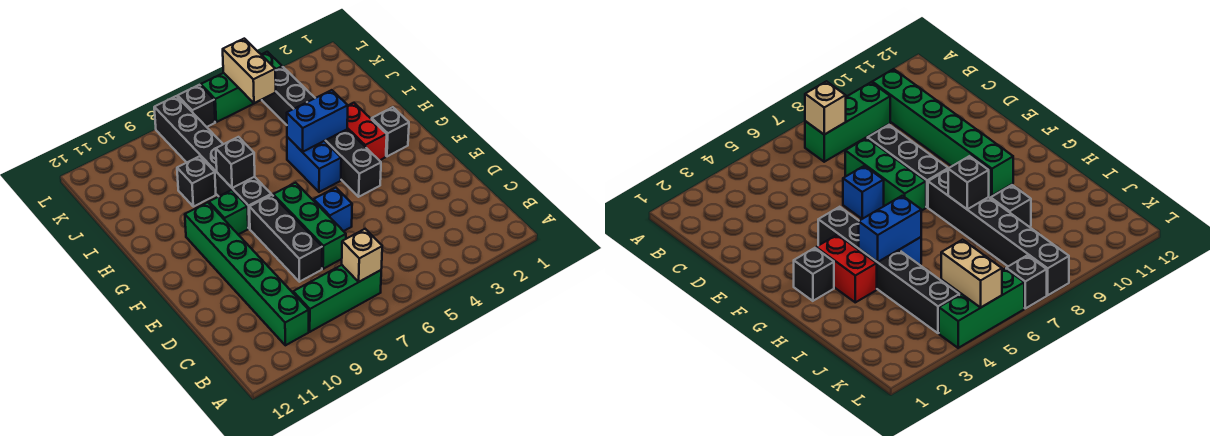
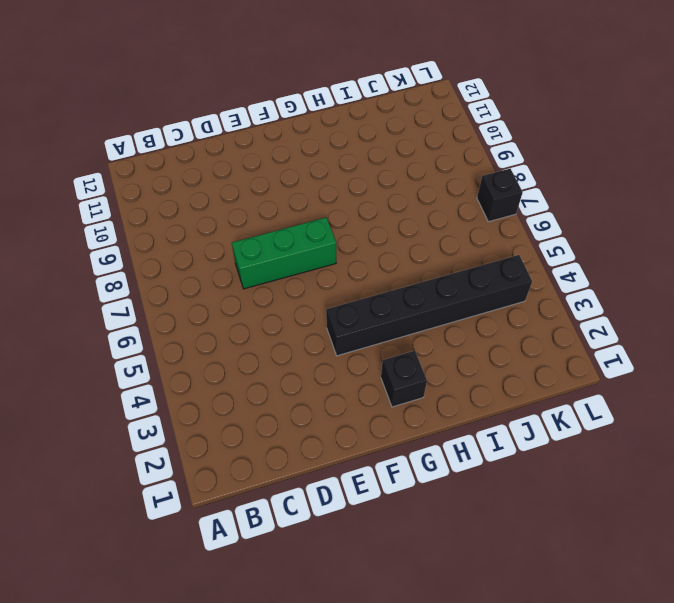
none -> green brick B7:B9 level 1
none -> green brick B10:G10 level 1
none -> black brick D8:F8 level 1

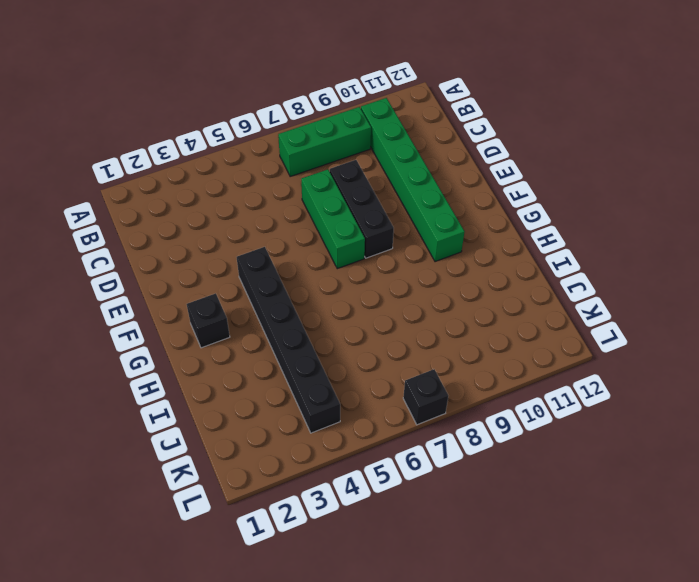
none -> blue brick E6 level 1
none -> red brick G3:H3 level 1
none -> blue brick G5:H5 level 1

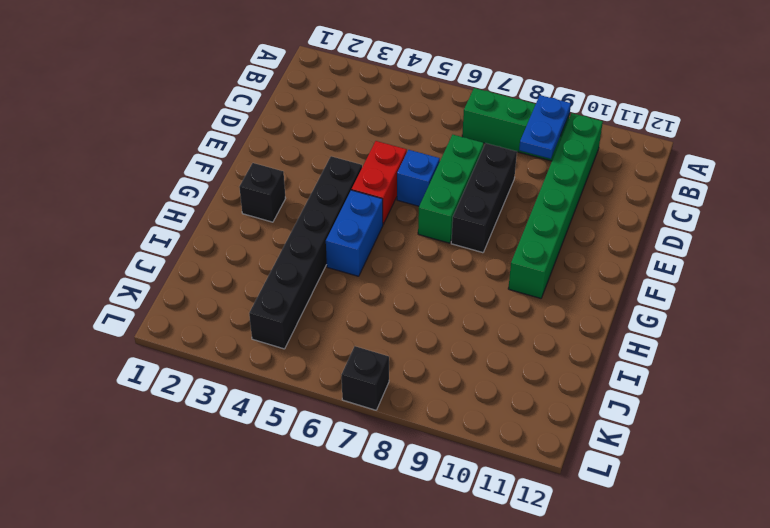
blue plate B9:C9 level 2 -> none
red brick E5:F5 level 1 -> red brick G3:H3 level 1
none -> black brick G8:L8 level 1
none -> green brick G9 level 1
none -> black brick I9 level 1

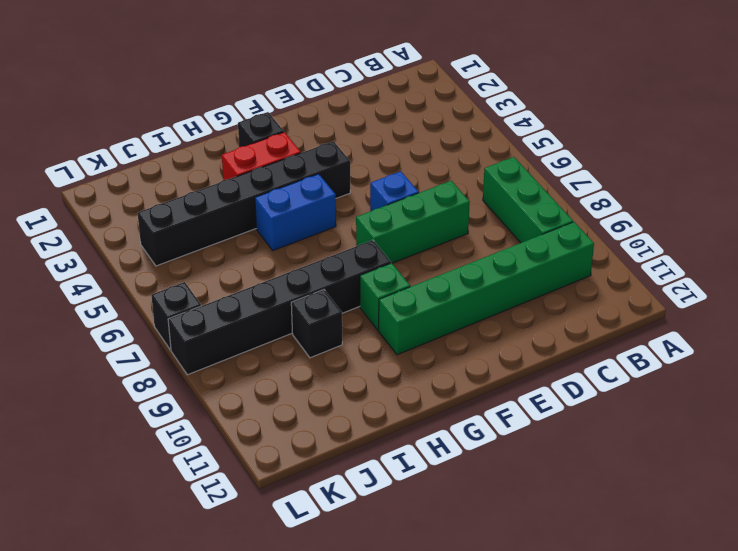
none -> black brick D8:F8 level 1
none -> green brick L4:L6 level 1
none -> tan brick B7 level 2

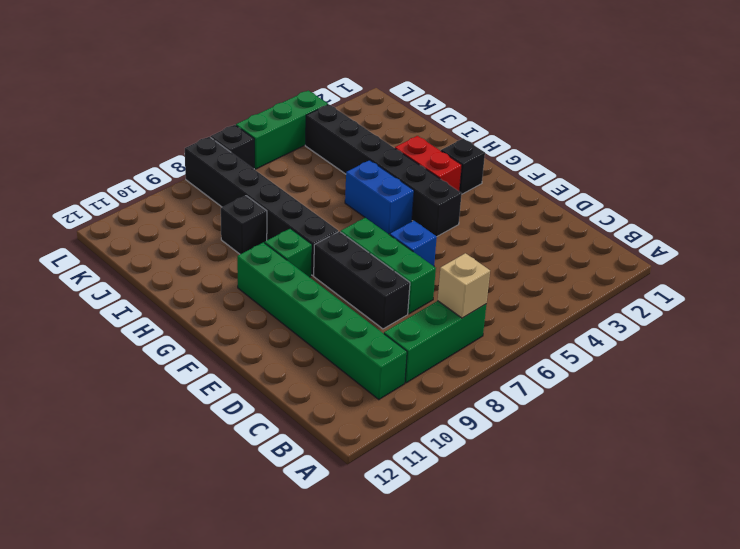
none -> blue brick H4:H5 level 2
none -> black brick H8 level 2
none -> tan brick K5:L5 level 2

